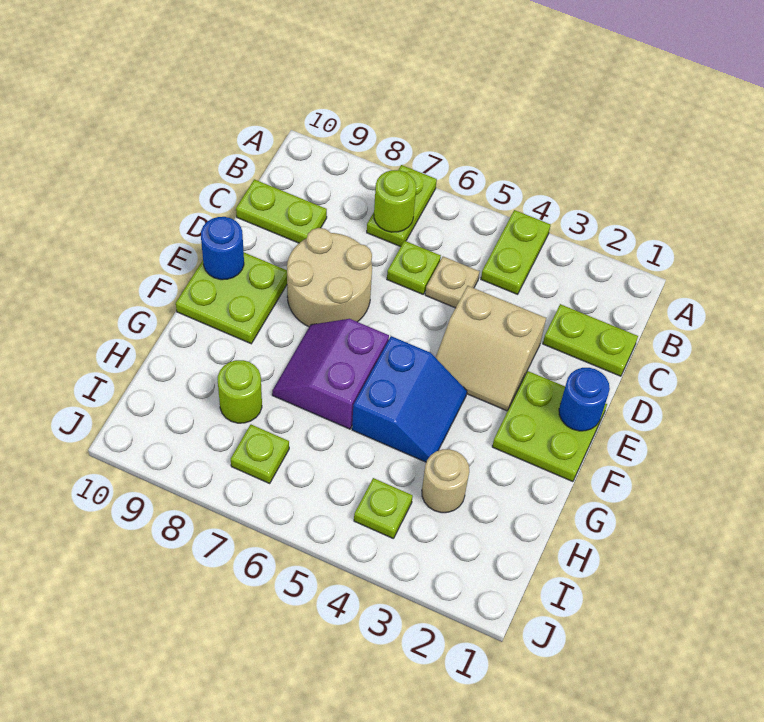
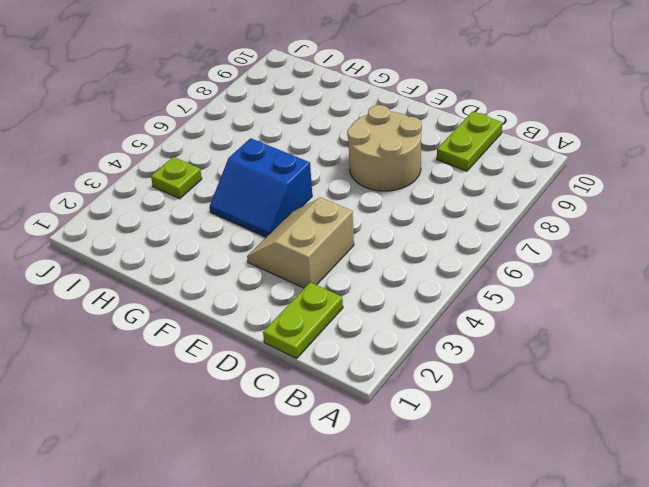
none -> lime plate A4:B4 level 1
none -> lime plate A7:B7 level 1
none -> tan plate C5 level 1

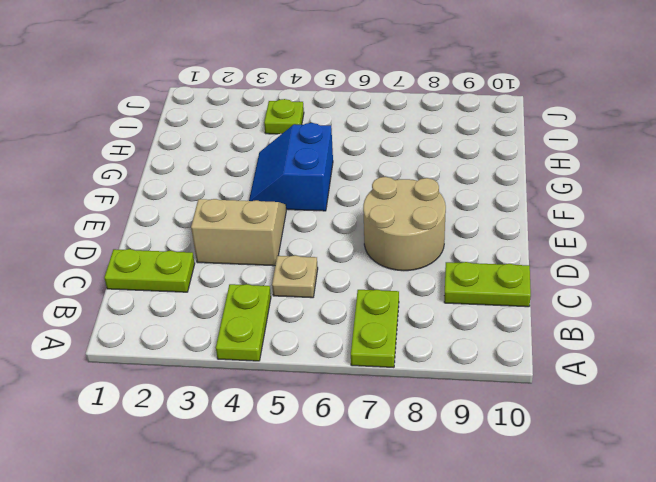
none -> lime plate C6 level 1
none -> lime plate E1:F2 level 1
none -> lime plate E9:F10 level 1

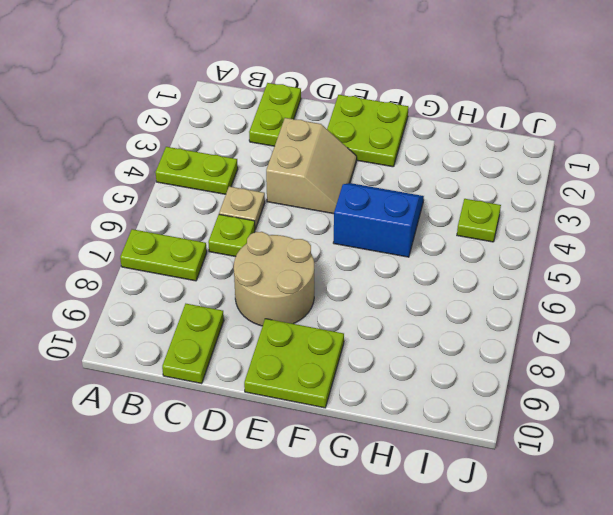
none -> purple slope F6:G7 level 1 top 6
none -> tan round brick H3 level 1
none -> lime round brick H8 level 1

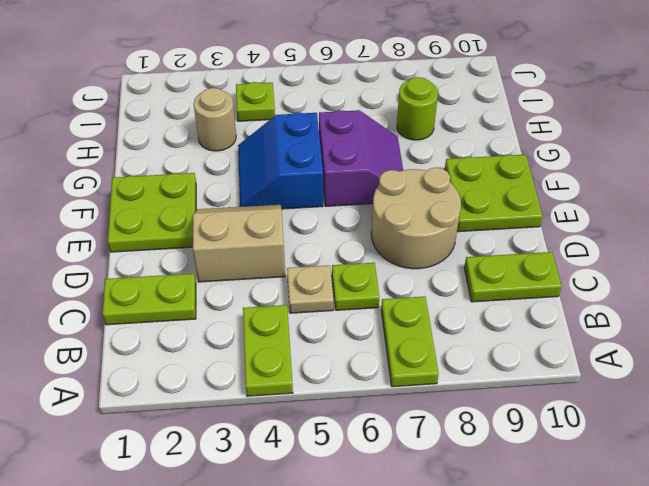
none -> lime plate I7 level 1
none -> lime round brick B7 level 2
none -> blue round brick E1 level 2

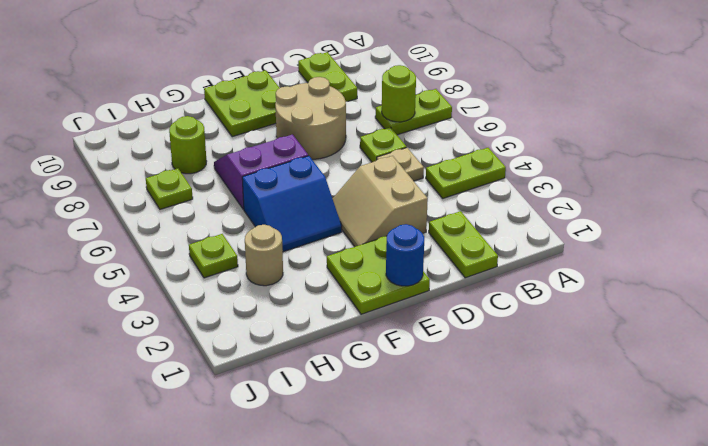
none -> blue round brick E10 level 2

